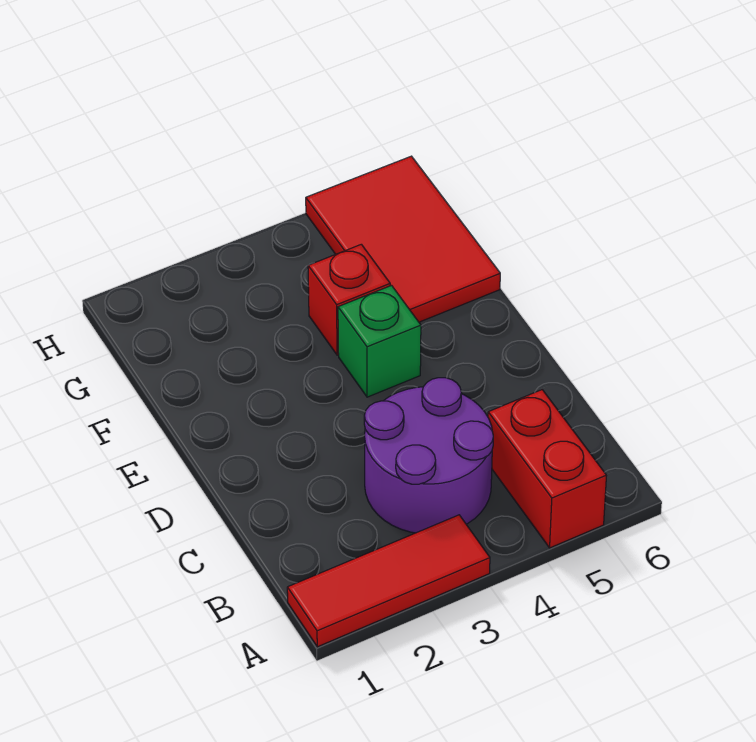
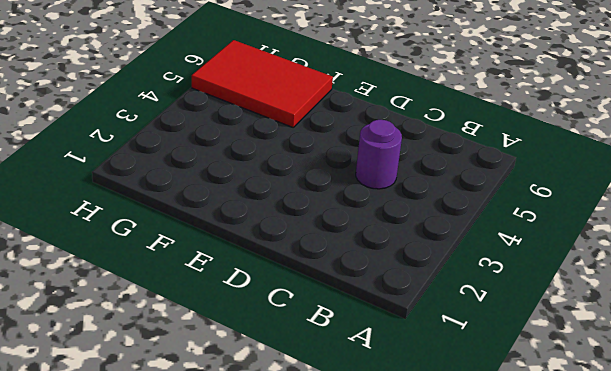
purple round brick C4 level 1 -> purple round brick B3:C4 level 1
none -> red tile A1:A3 level 1
none -> red brick A5:B5 level 1

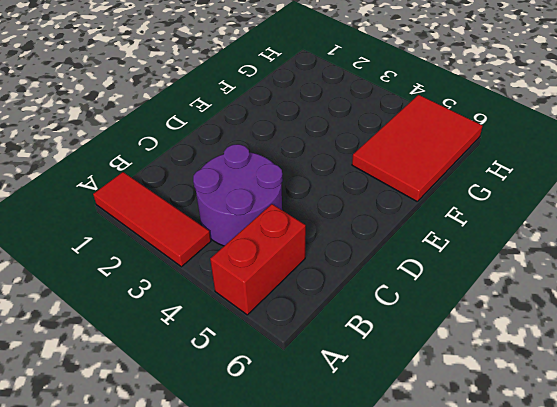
none -> green brick E4 level 1
none -> red brick F4 level 1

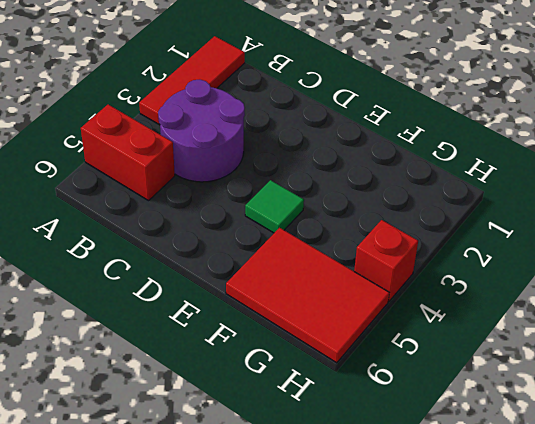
green tile E4 level 1 -> green brick E4 level 1
red brick H4 level 1 -> red brick F4 level 1

